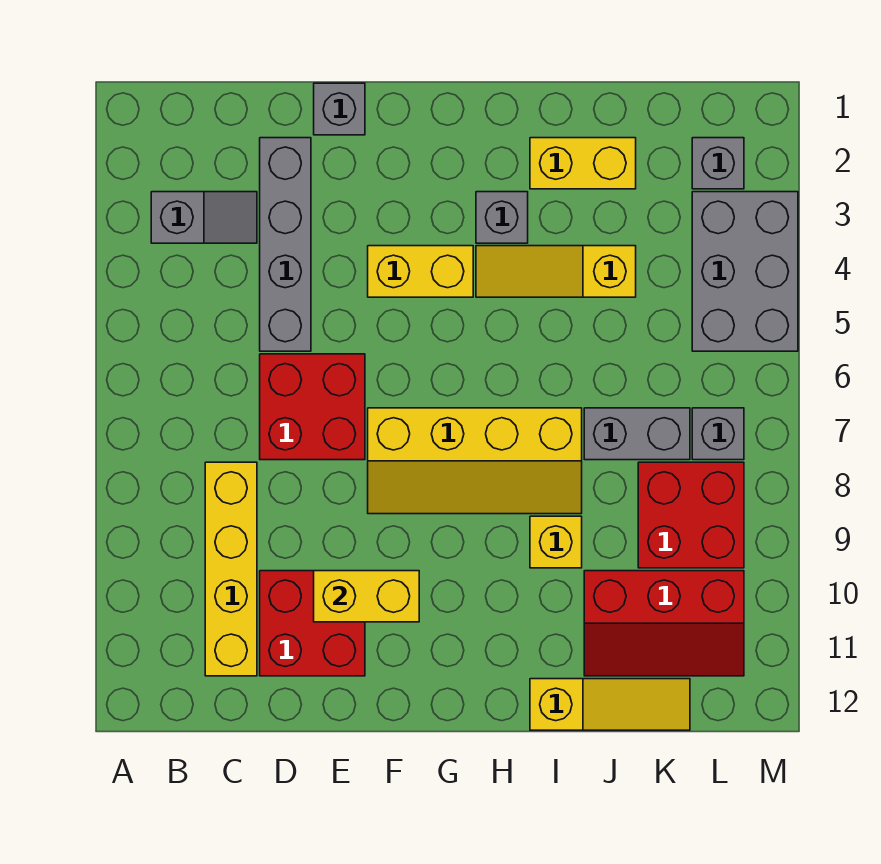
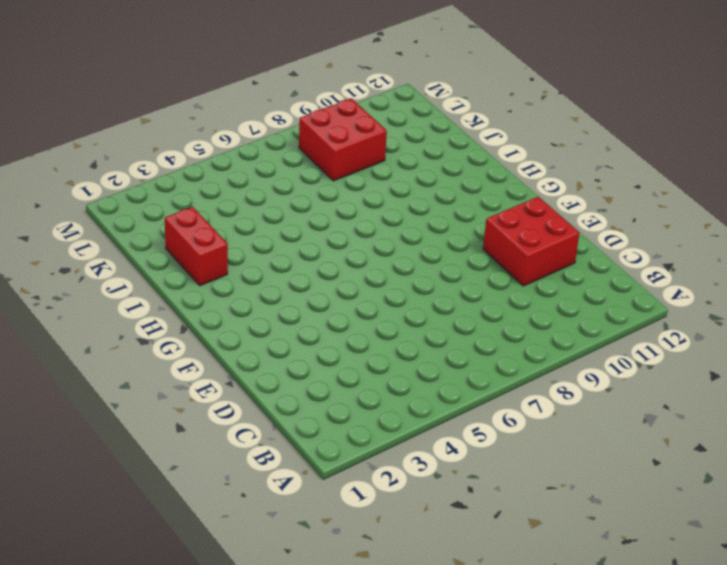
red brick I2:J2 level 1 -> yellow brick I2:J2 level 1
none -> grey slope B3:C3 level 1 top B
none -> yellow brick C8:C11 level 1
none -> grey brick D2:D5 level 1

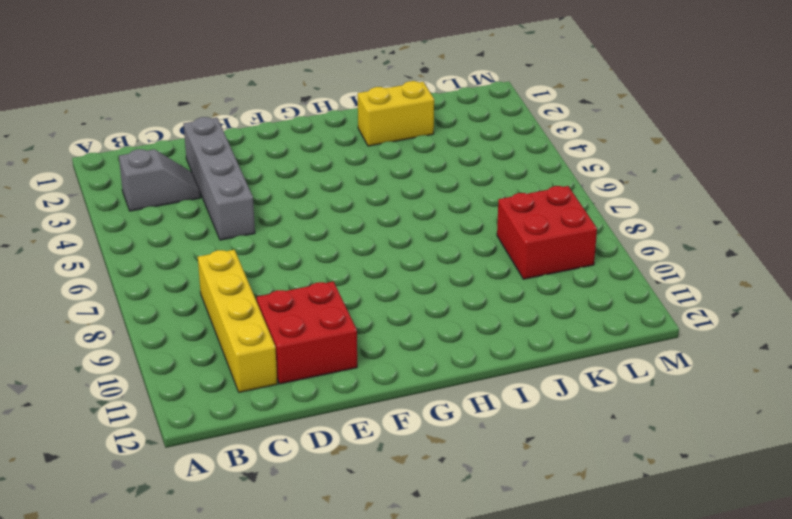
none -> red brick D6:E7 level 1
none -> grey brick E1 level 1
none -> yellow brick F4:G4 level 1

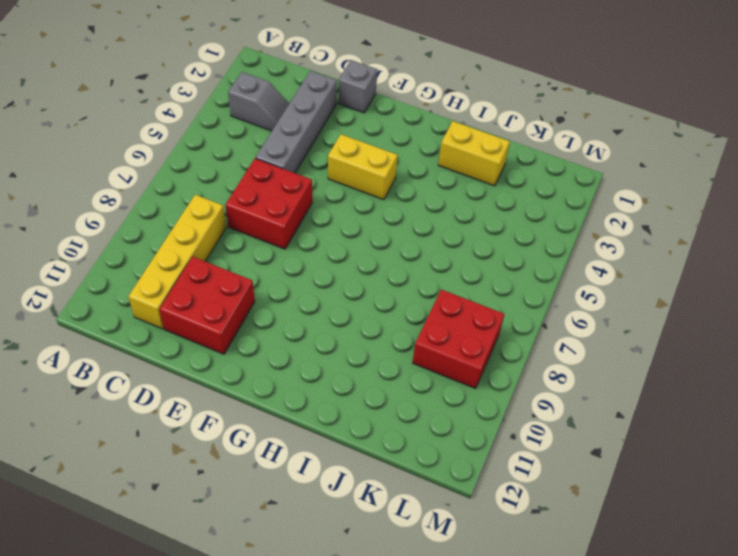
none -> yellow slope F7:I8 level 1 top 7
none -> grey brick H3 level 1
none -> yellow slope H4:J4 level 1 top J

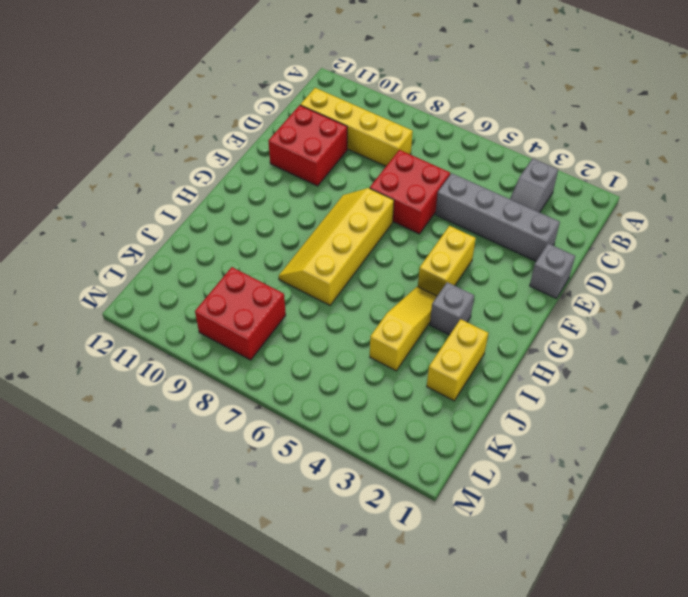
none -> yellow brick I9 level 1
none -> yellow slope I12:K12 level 1 top I
none -> grey brick J7:K7 level 1

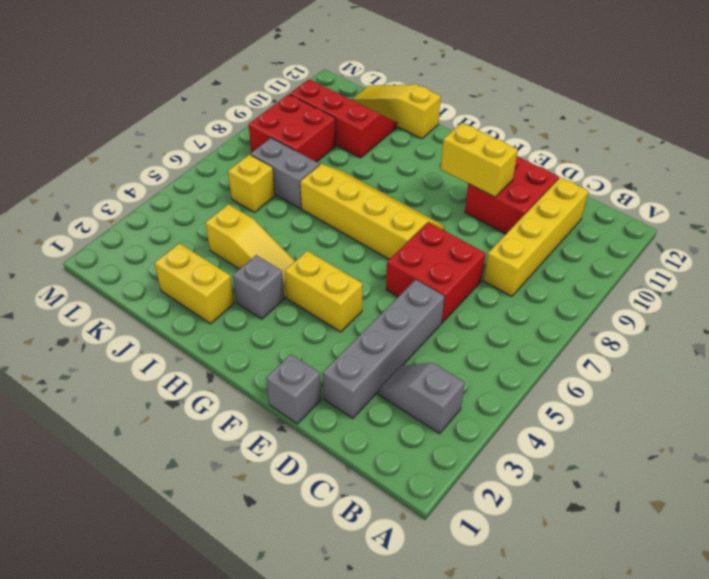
yellow brick K6 level 1 -> yellow brick I9 level 1
none -> grey brick L2 level 1
none -> grey brick L3:M5 level 1
none -> grey brick L7 level 1

